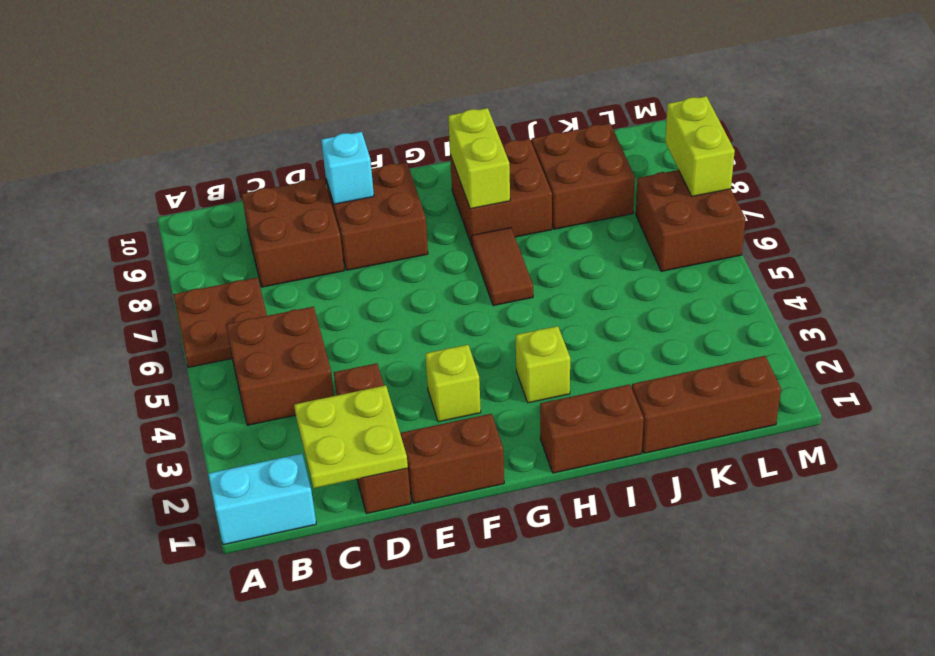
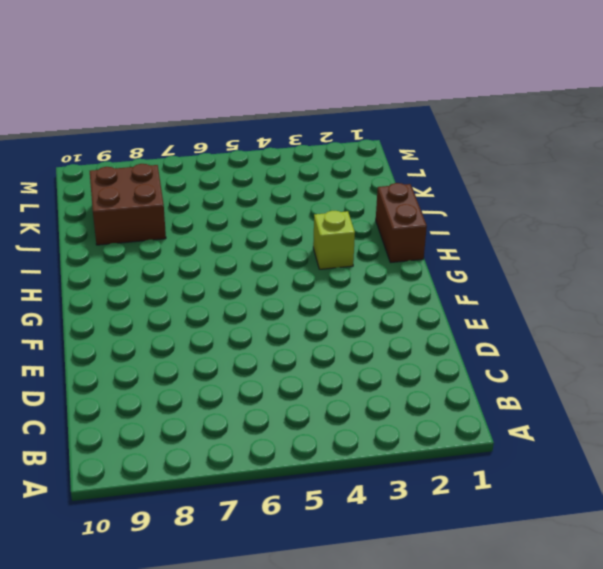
none -> cyan brick A1:B1 level 1
none -> brown plate A6:B7 level 1
none -> brown brick B4:C5 level 1

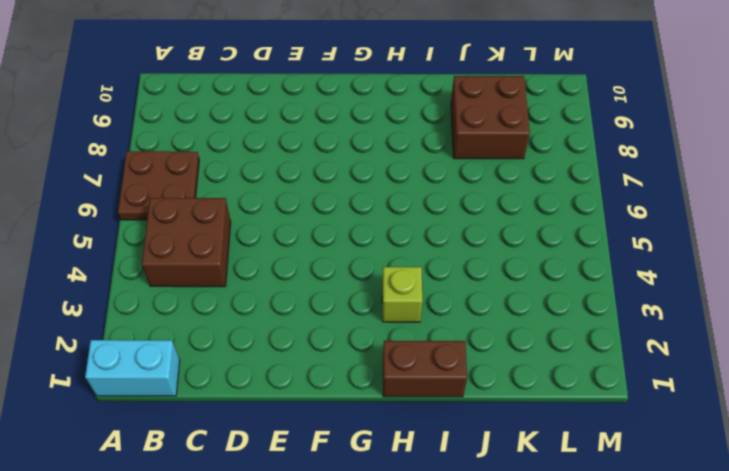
none -> brown brick C8:D9 level 1
none -> brown brick D1:D3 level 1
none -> brown brick E1:F1 level 1

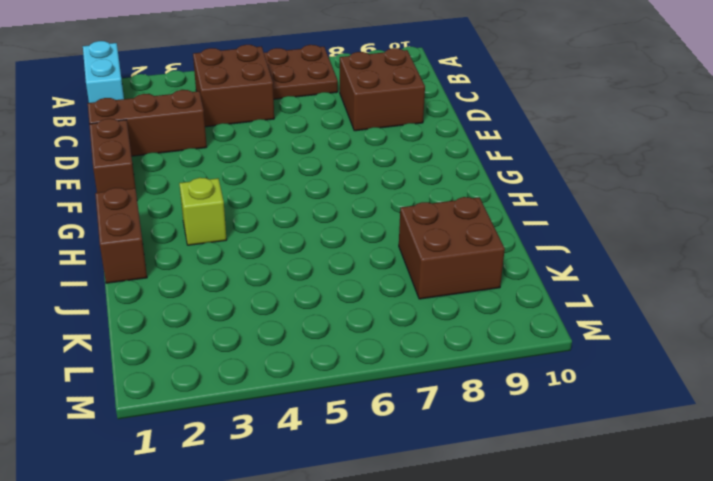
none -> brown brick E8:F9 level 1
none -> lime brick F3 level 1
none -> brown tile H6:H7 level 1

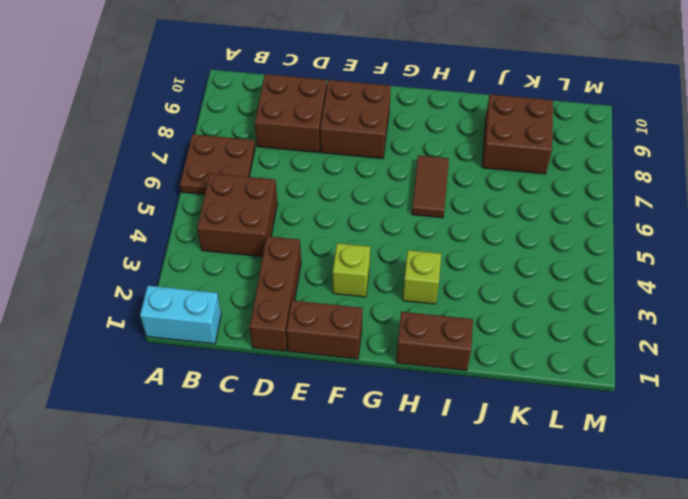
none -> brown brick H8:I9 level 1
none -> brown brick J1:L1 level 1
none -> brown brick L6:M7 level 1

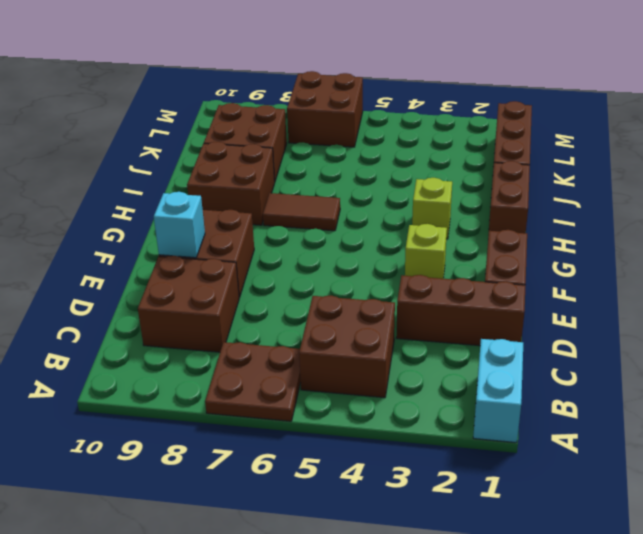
none -> lime plate C1:D2 level 2
none -> lime brick H8:H9 level 2
none -> lime brick M7:M8 level 2

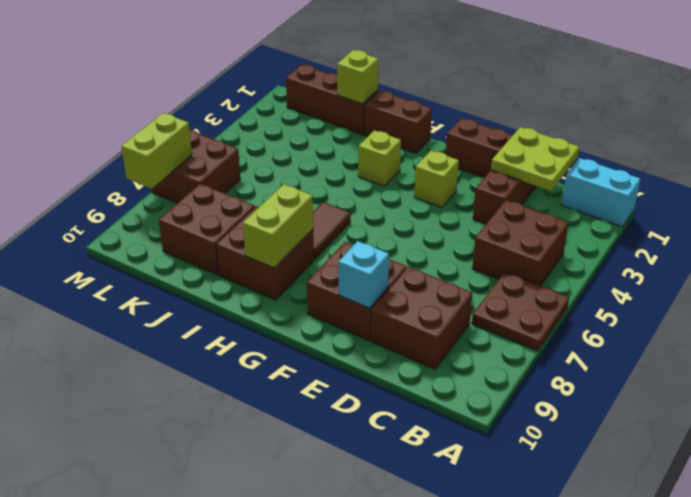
lime brick J1 level 2 -> none

